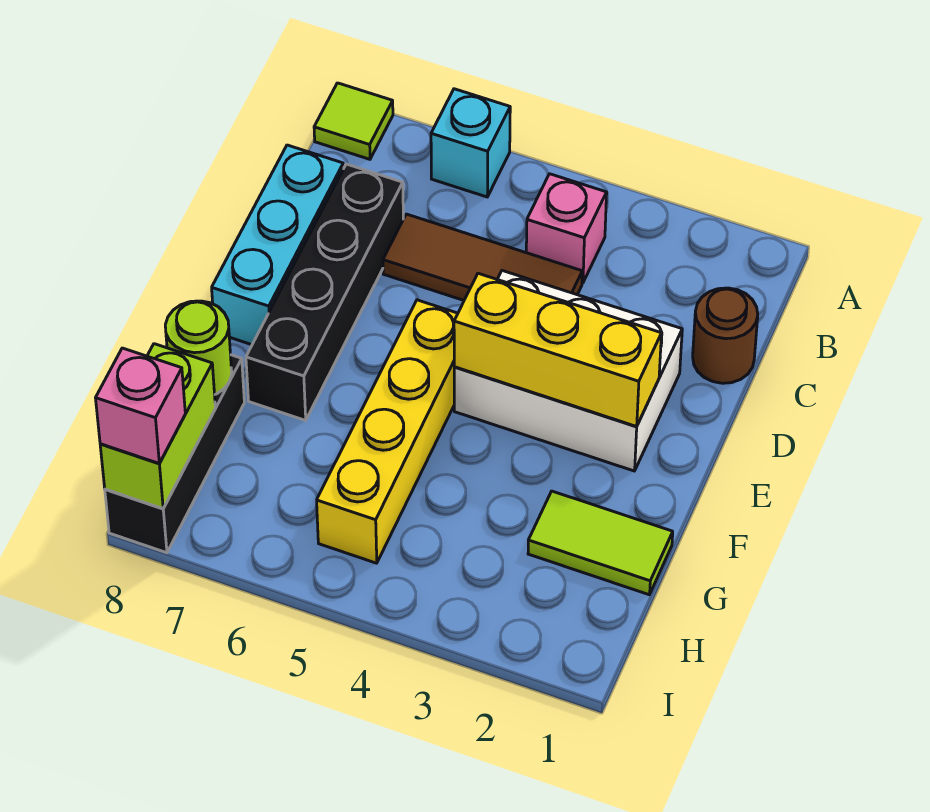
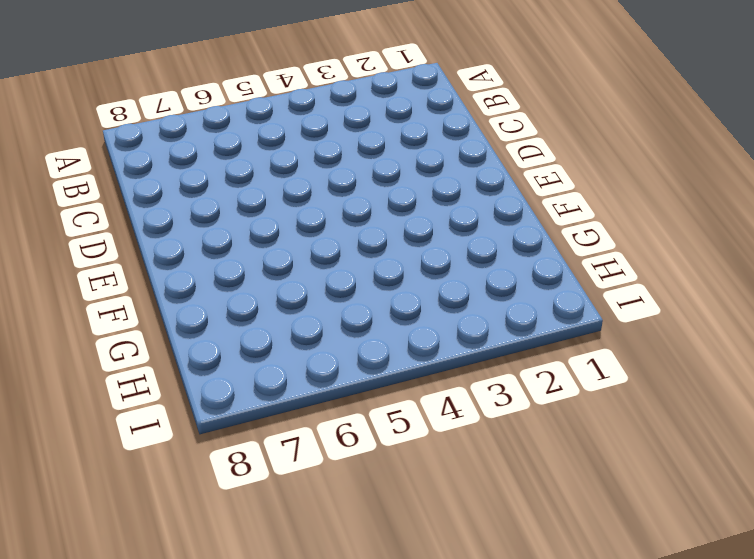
none -> cyan brick A6 level 1
none -> lime tile A8 level 1
none -> pink brick B4 level 1

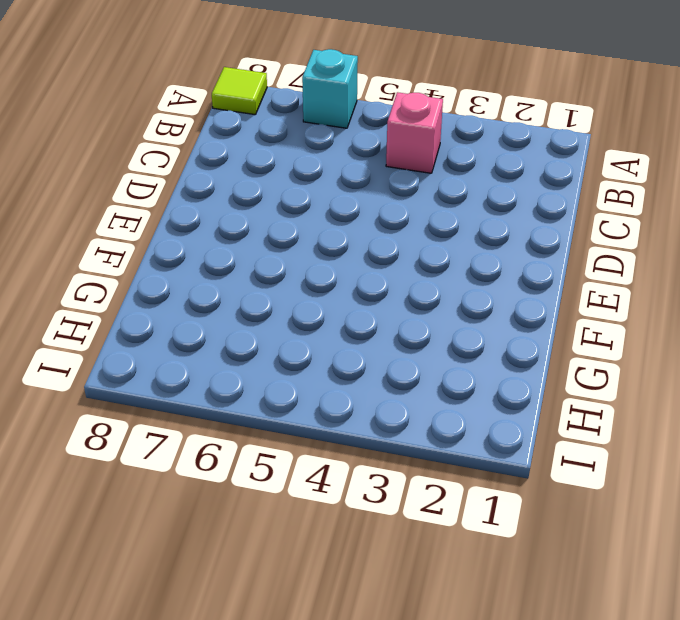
none -> brown round brick C1 level 1
none -> brown tile C4:C6 level 1
none -> black brick C7:F7 level 1

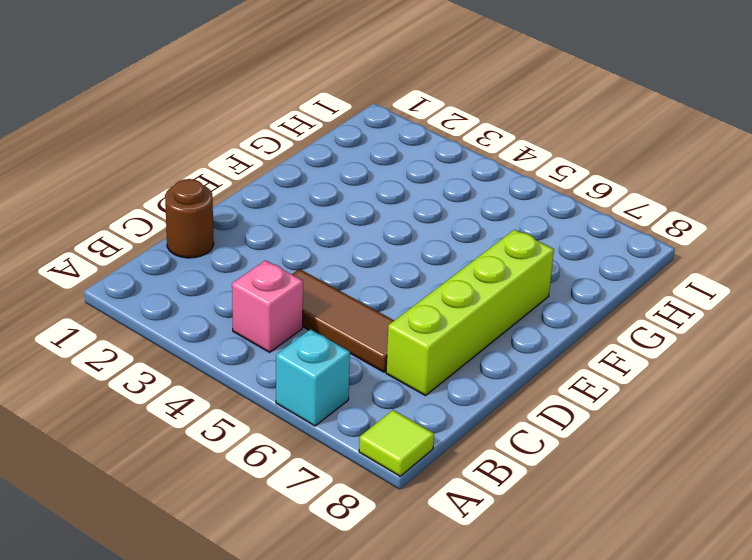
lime brick C7:F7 level 1 -> black brick C7:F7 level 1
none -> cyan brick C8:E8 level 1
none -> white brick D2:E4 level 1
none -> yellow brick E5:H5 level 1

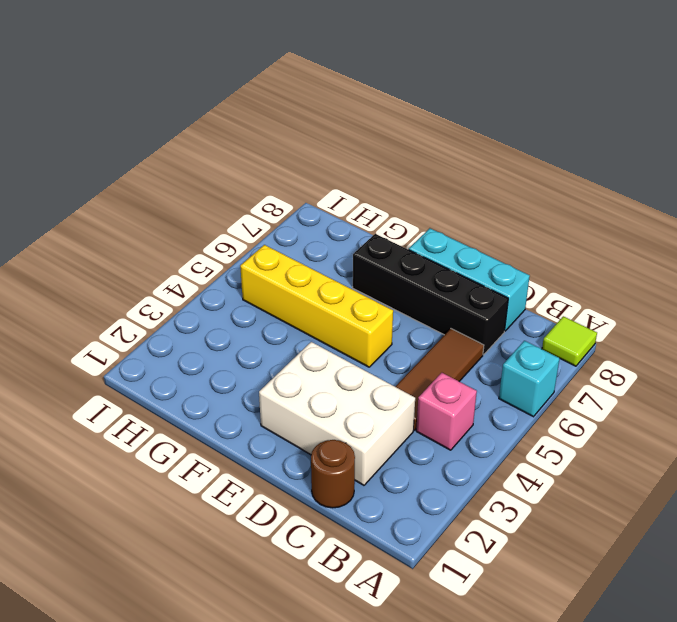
white brick C2:E3 level 1 -> white brick D2:E4 level 1
none -> lime tile G1:G2 level 1
none -> black brick G8:I8 level 1
none -> yellow brick E2:E4 level 2

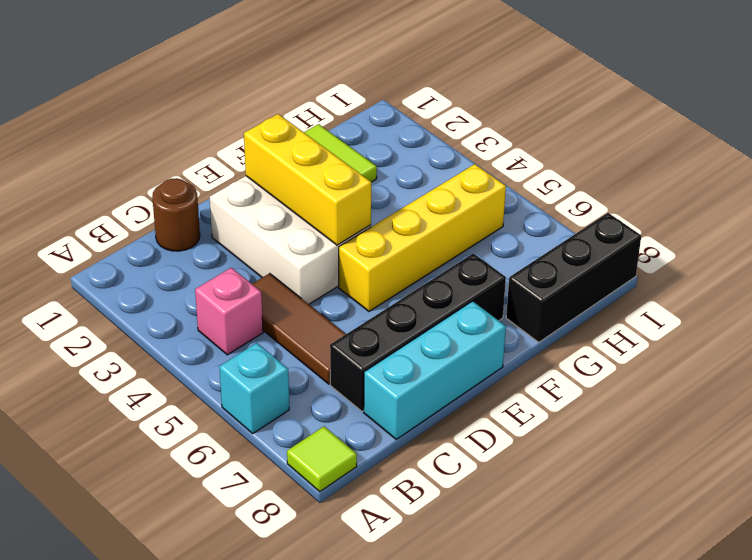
none -> lime round brick G8 level 2
none -> lime brick H8:I8 level 2
none -> pink brick I8 level 3

